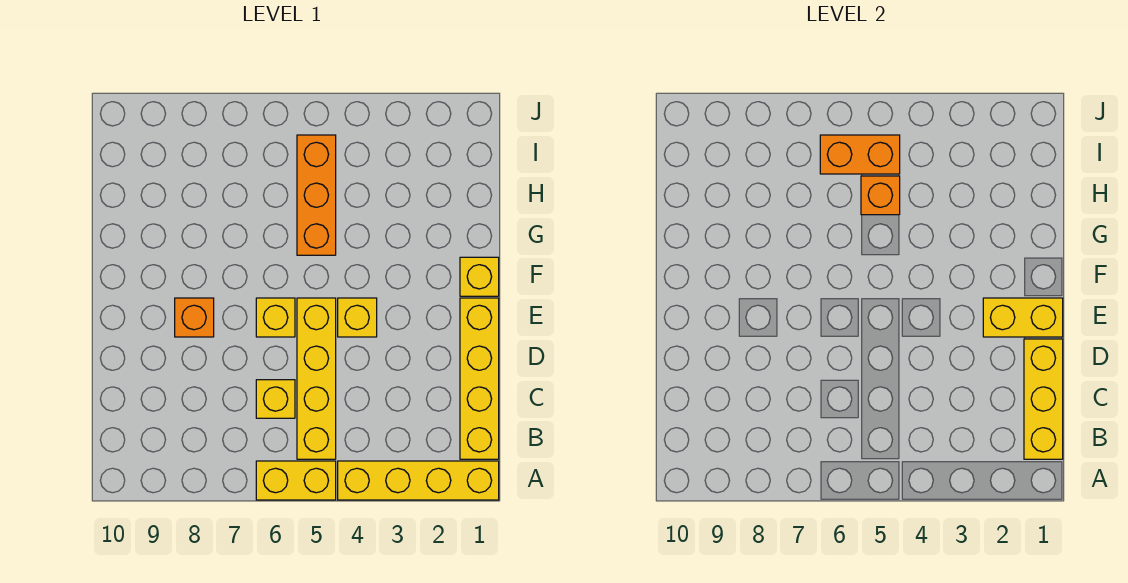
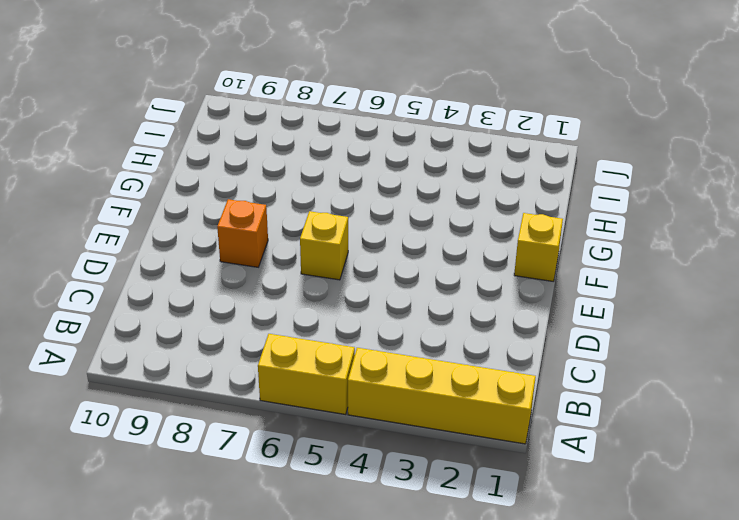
none -> yellow brick B1:E1 level 1
none -> yellow brick B5:E5 level 1
none -> yellow brick C6 level 1

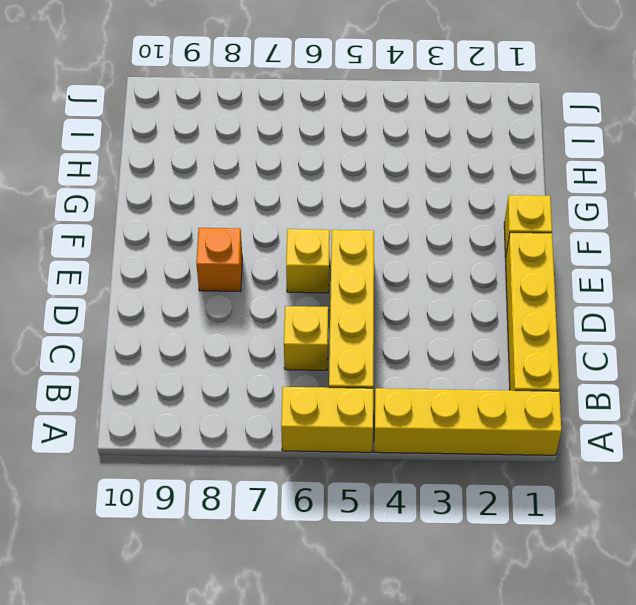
none -> yellow brick E4 level 1
none -> orange brick G5:I5 level 1
none -> yellow brick B1:D1 level 2

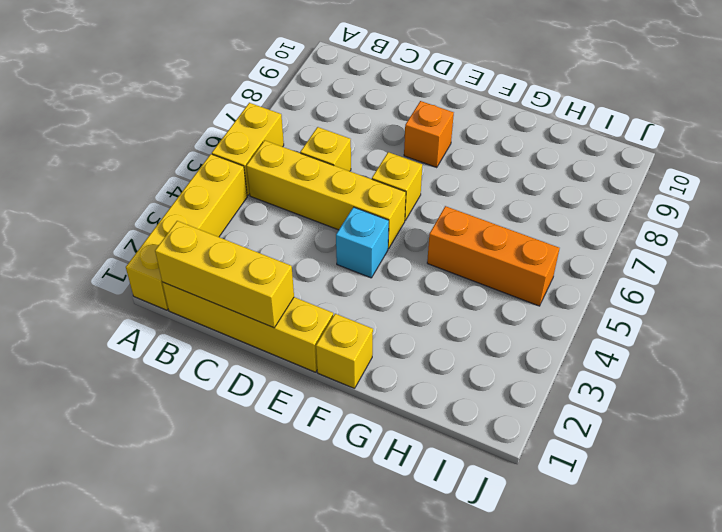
cyan brick E4 level 1 -> yellow brick E4 level 1
none -> yellow brick E1:E2 level 2
none -> orange brick H5 level 2
none -> orange brick I5:I6 level 2

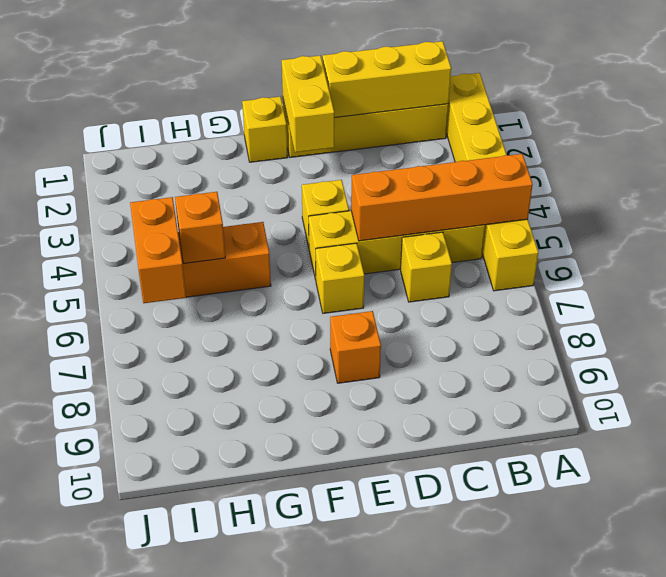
orange brick A5:D5 level 2 -> none

